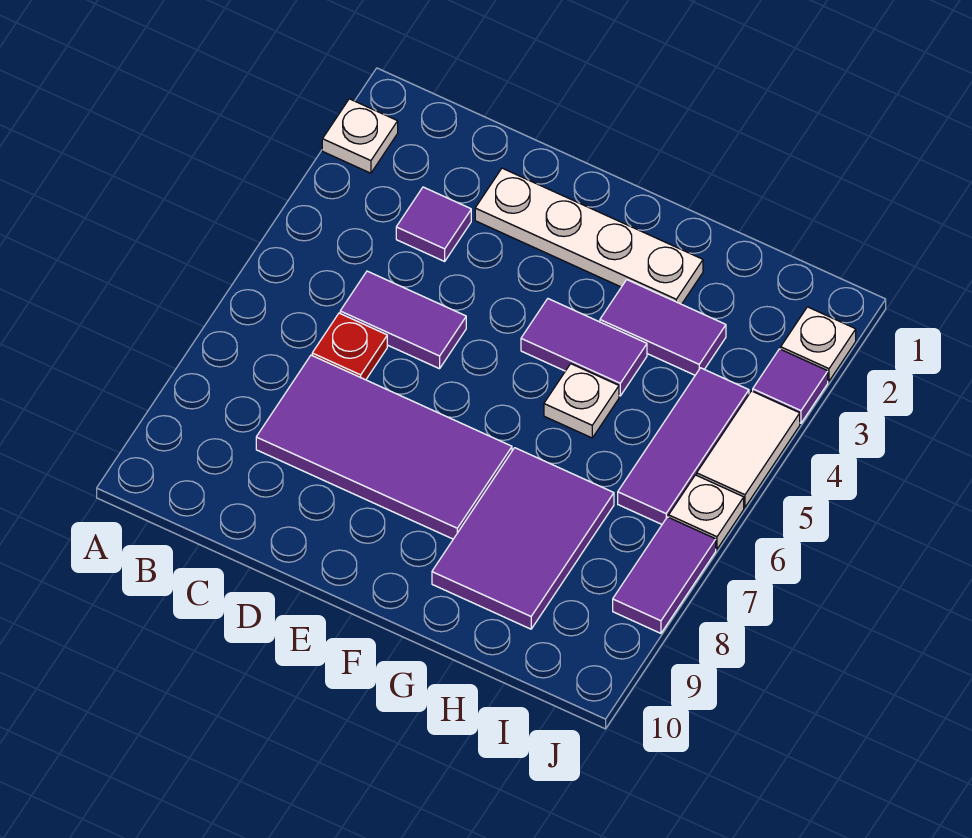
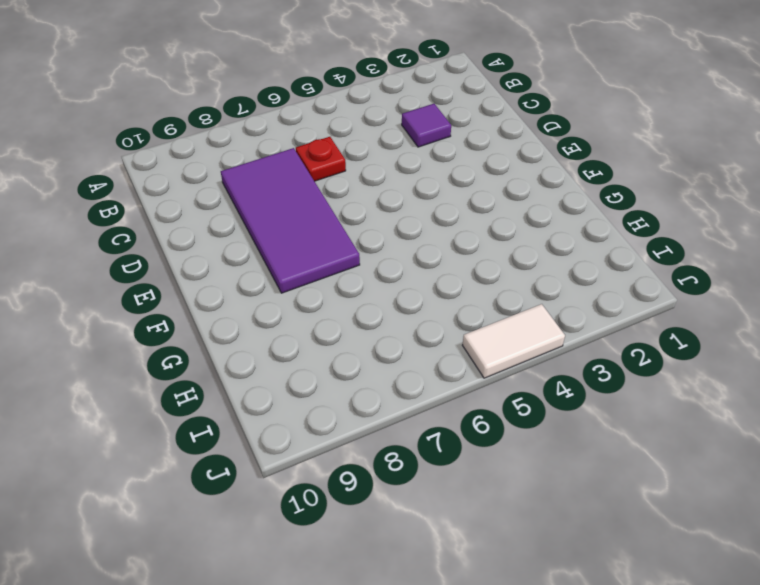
none -> white plate A2 level 1
none -> purple tile C5:D5 level 1
none -> white plate D2:G2 level 1

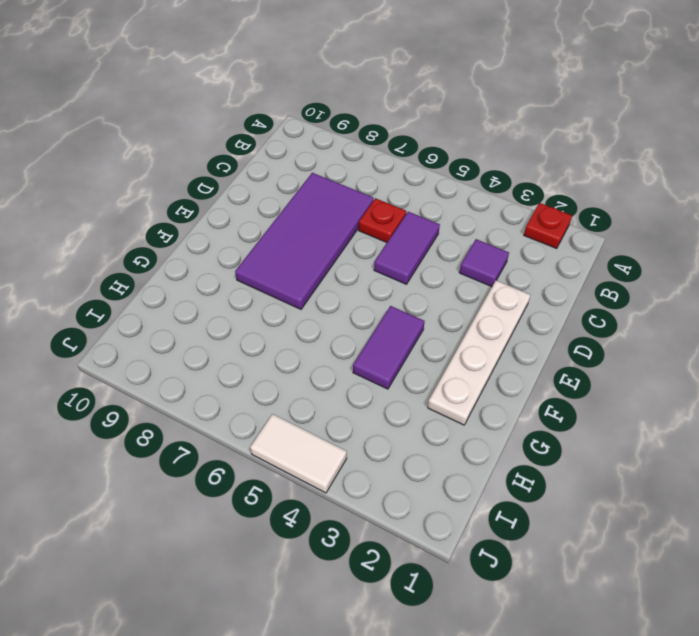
red plate A2 level 1 -> white plate A2 level 1
none -> purple tile G3:H3 level 1
none -> white plate G5 level 1
none -> purple tile G7:H9 level 1

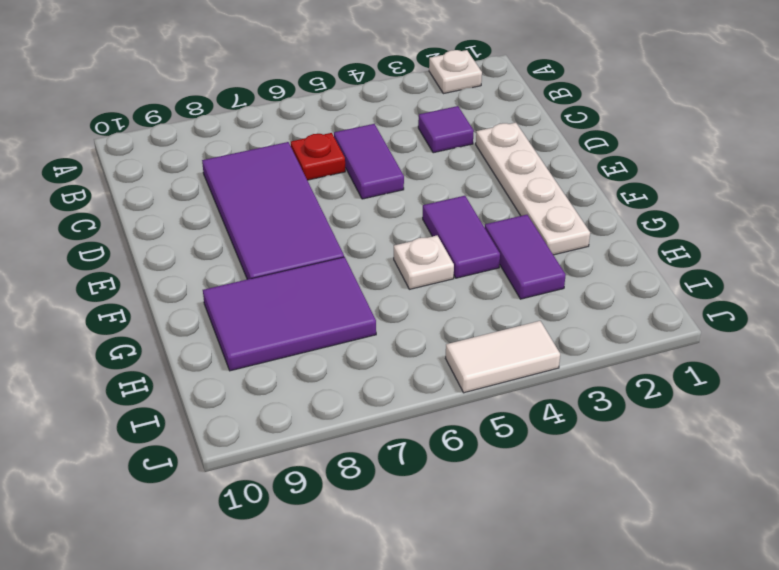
none -> purple tile I4:I6 level 1
none -> white plate J2 level 1
none -> purple tile J3 level 1

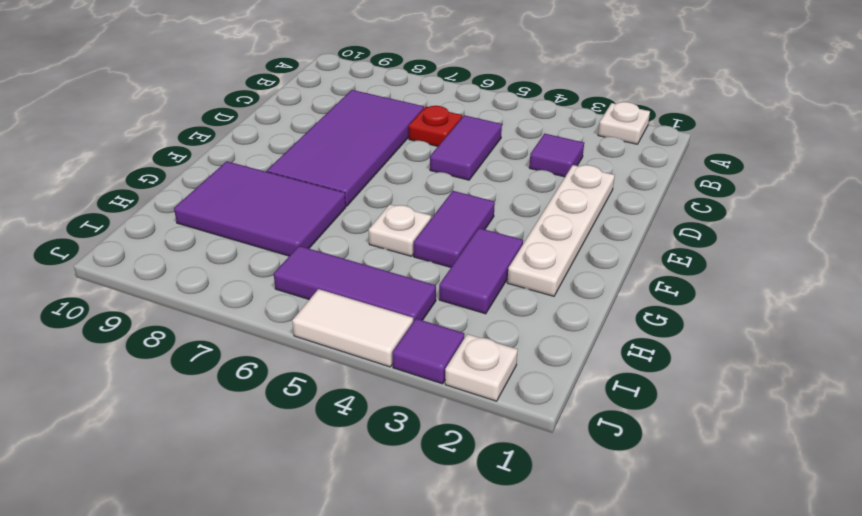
none -> white plate J6 level 1
none -> purple tile J7:J8 level 1

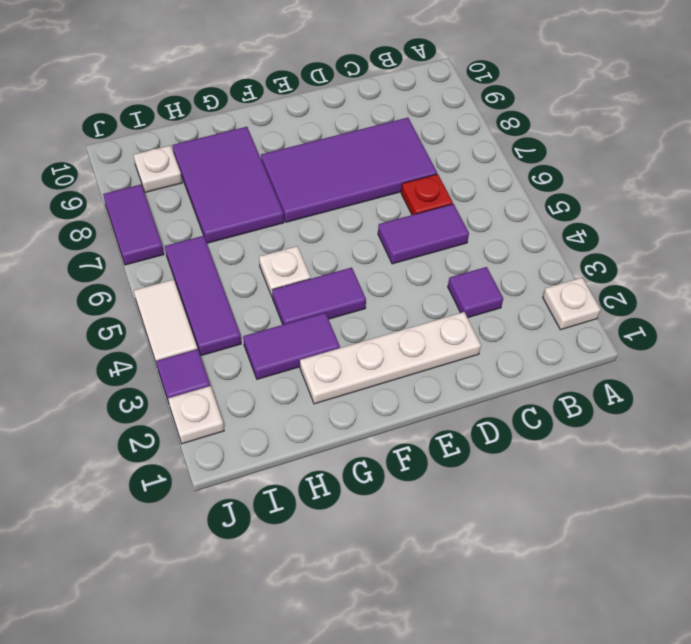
white plate I9 level 1 -> white plate J6 level 1

